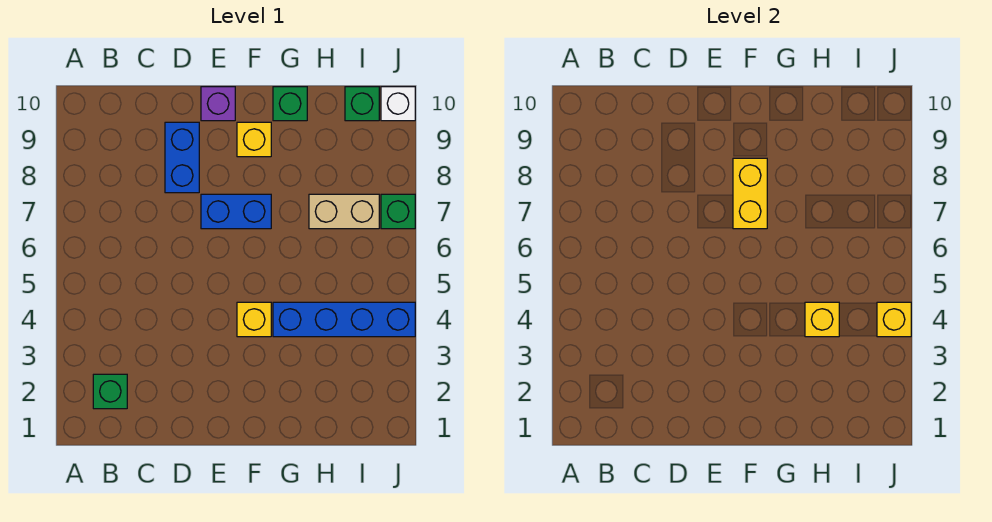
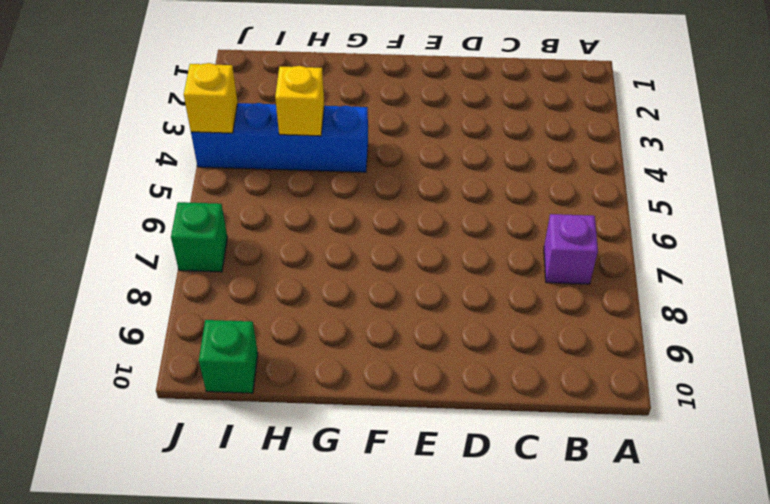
purple brick B7 level 1 -> purple brick E10 level 1
none -> green brick B2 level 1
none -> blue brick D8:D9 level 1
none -> blue brick E7:F7 level 1

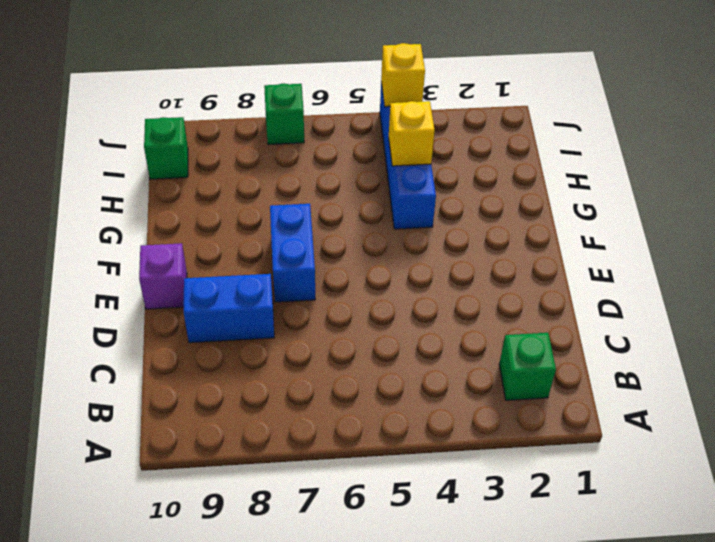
none -> yellow brick F4 level 1
none -> yellow brick F9 level 1
none -> green brick G10 level 1

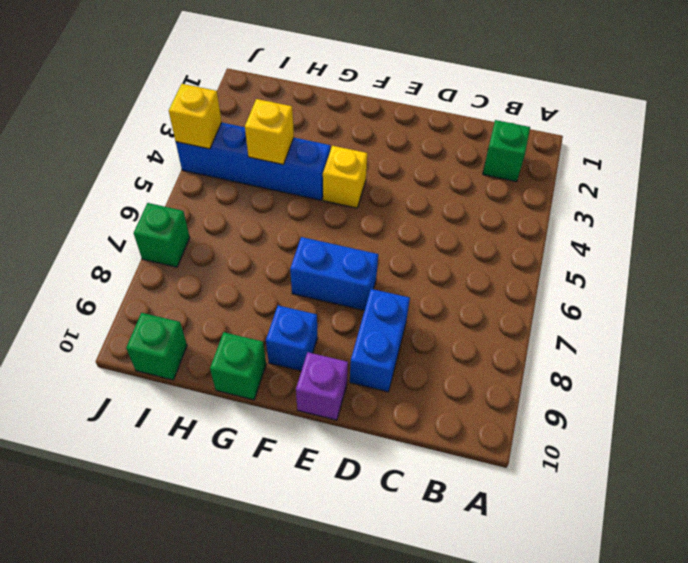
blue brick F9 level 1 -> yellow brick F9 level 1
none -> tan brick H7:I7 level 1
none -> white brick J10 level 1
none -> yellow brick F7:F8 level 2

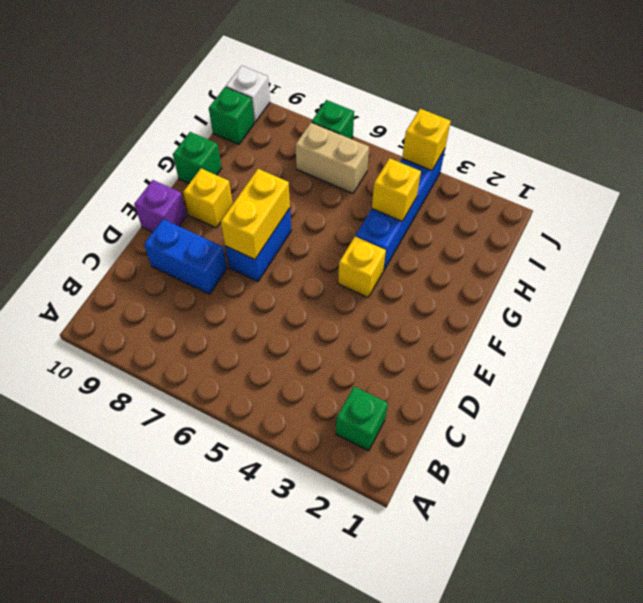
yellow brick E7:F7 level 2 -> yellow brick F7:F8 level 2
tan brick I6:I7 level 1 -> tan brick H7:I7 level 1

